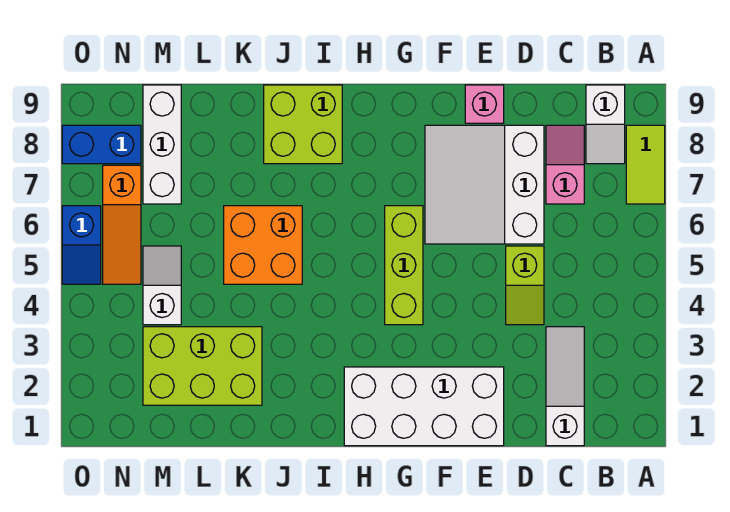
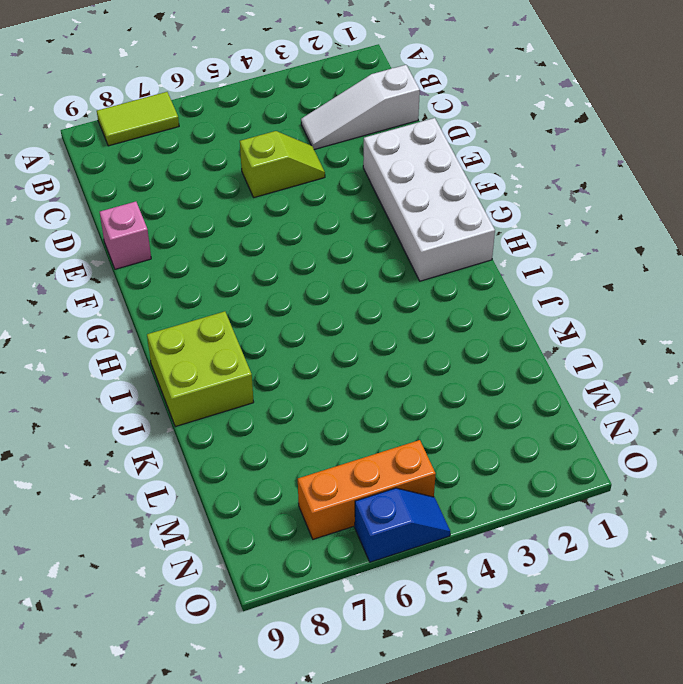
orange brick N5:N7 level 1 -> orange slope N5:N7 level 1 top 7
none -> white slope B8:B9 level 1 top 9
none -> pink slope C7:C8 level 1 top 7
none -> white slope D6:F8 level 1 top D

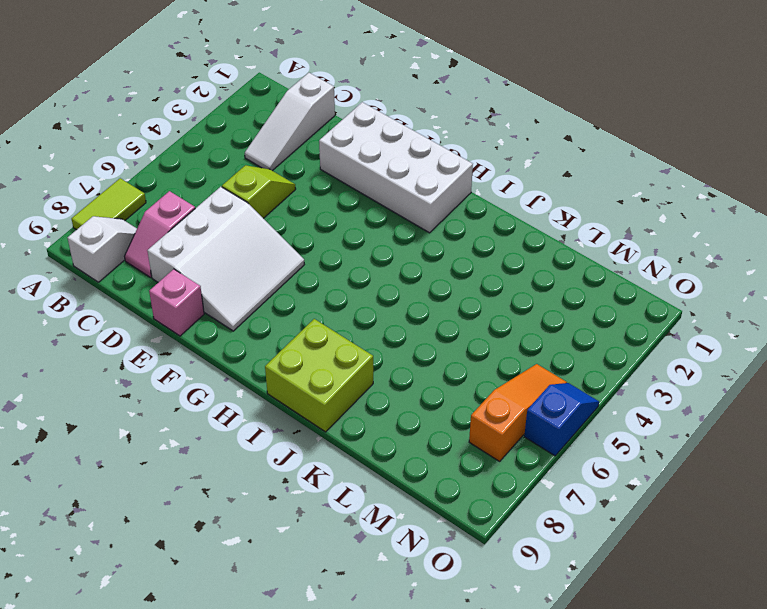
none -> lime brick G4:G6 level 1
none -> orange brick J5:K6 level 1
none -> lime brick K2:M3 level 1

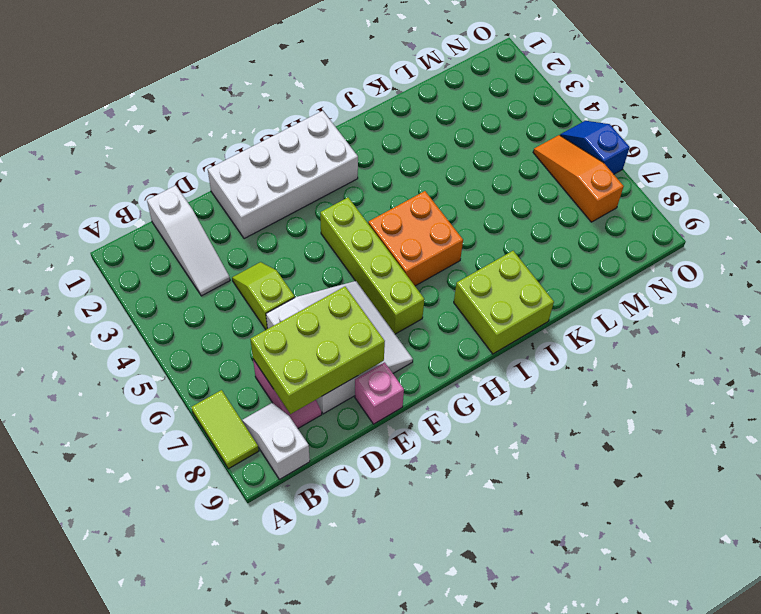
lime brick C7:E8 level 2 -> lime brick K2:M3 level 1
lime brick G4:G7 level 1 -> lime brick G4:G6 level 1
orange brick H5:I6 level 1 -> orange brick J5:K6 level 1
none -> white slope M4:M5 level 1 top 4
none -> white brick M7:M9 level 1
none -> blue brick N8:O8 level 1

